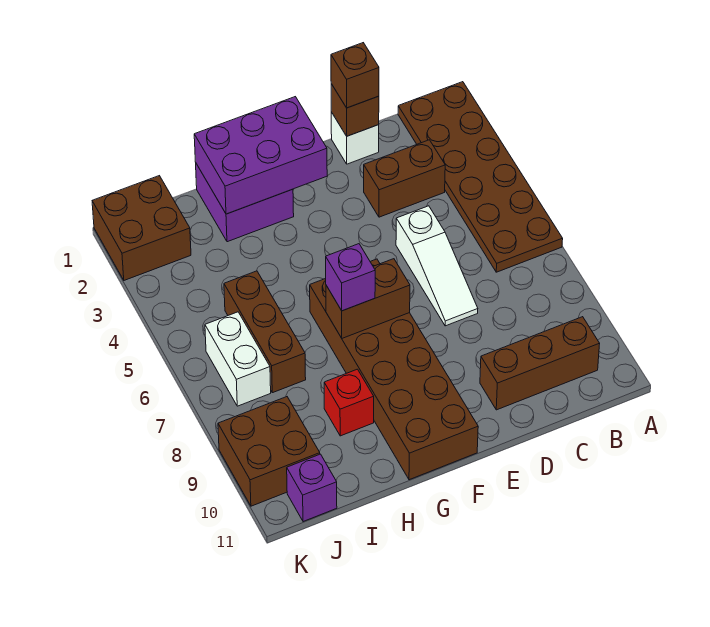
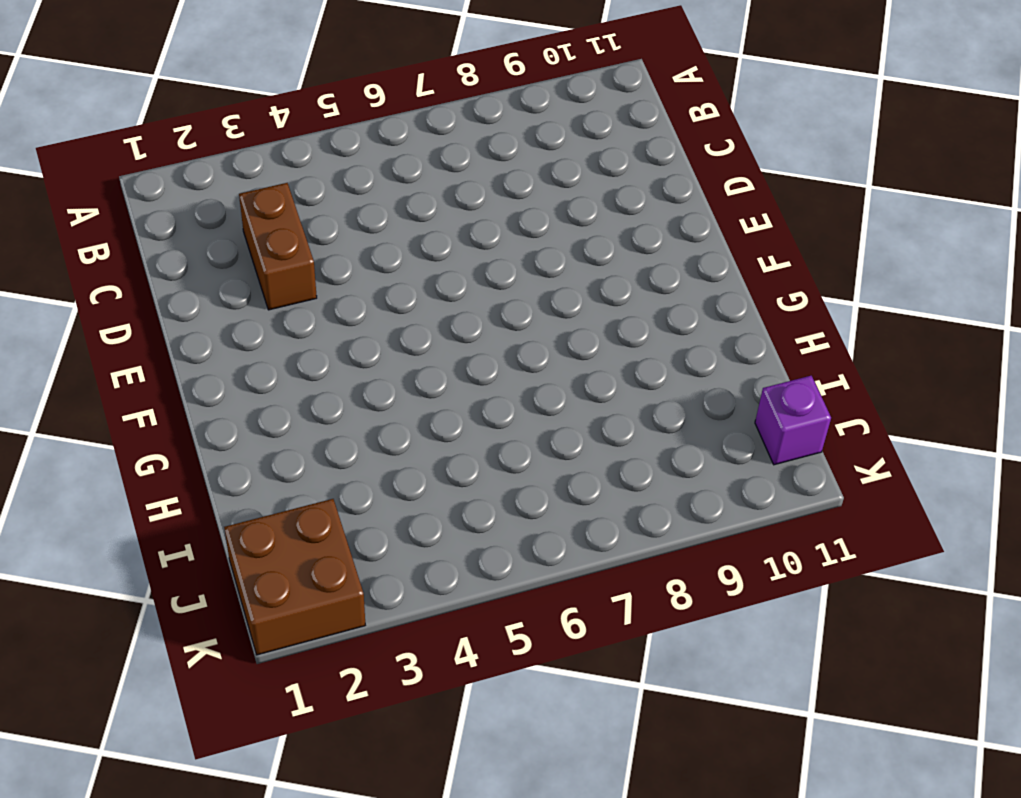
none -> brown plate A1:B6 level 1
none -> brown brick B10:D10 level 1
none -> white brick D1 level 1

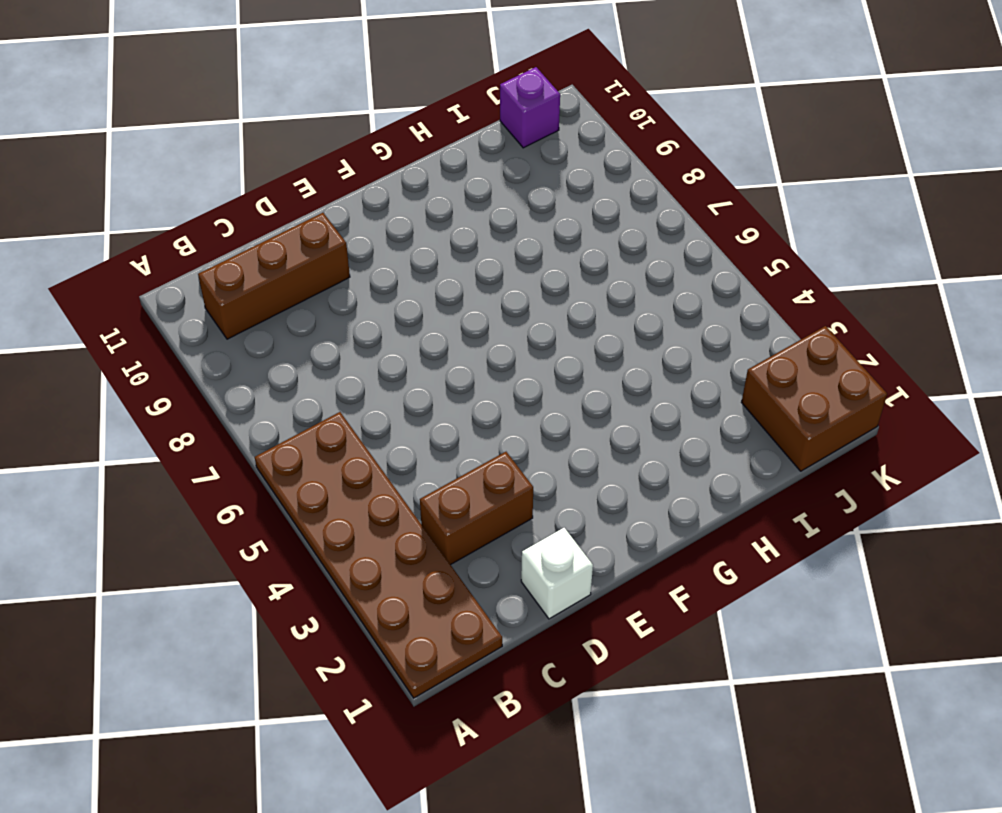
none -> white slope D5:D7 level 1 top 5
none -> brown brick F6:G11 level 1
none -> purple brick G1:H2 level 1

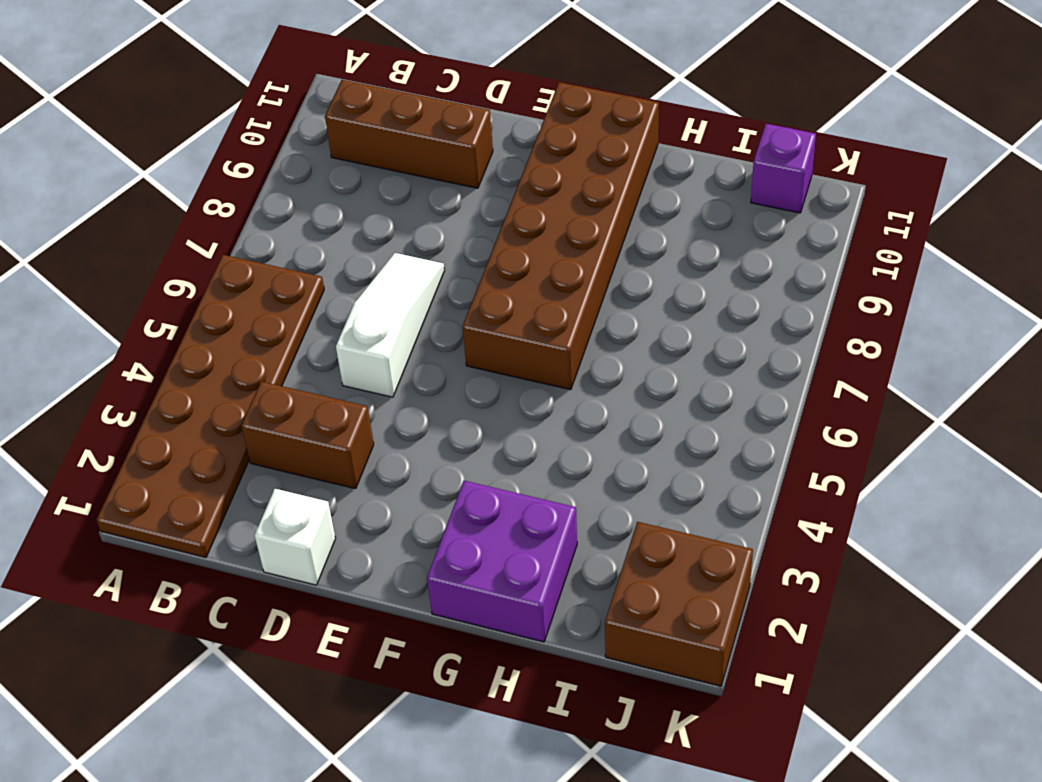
none -> red brick H9 level 1
none -> brown brick I5:I7 level 1
none -> white brick J6:J7 level 1

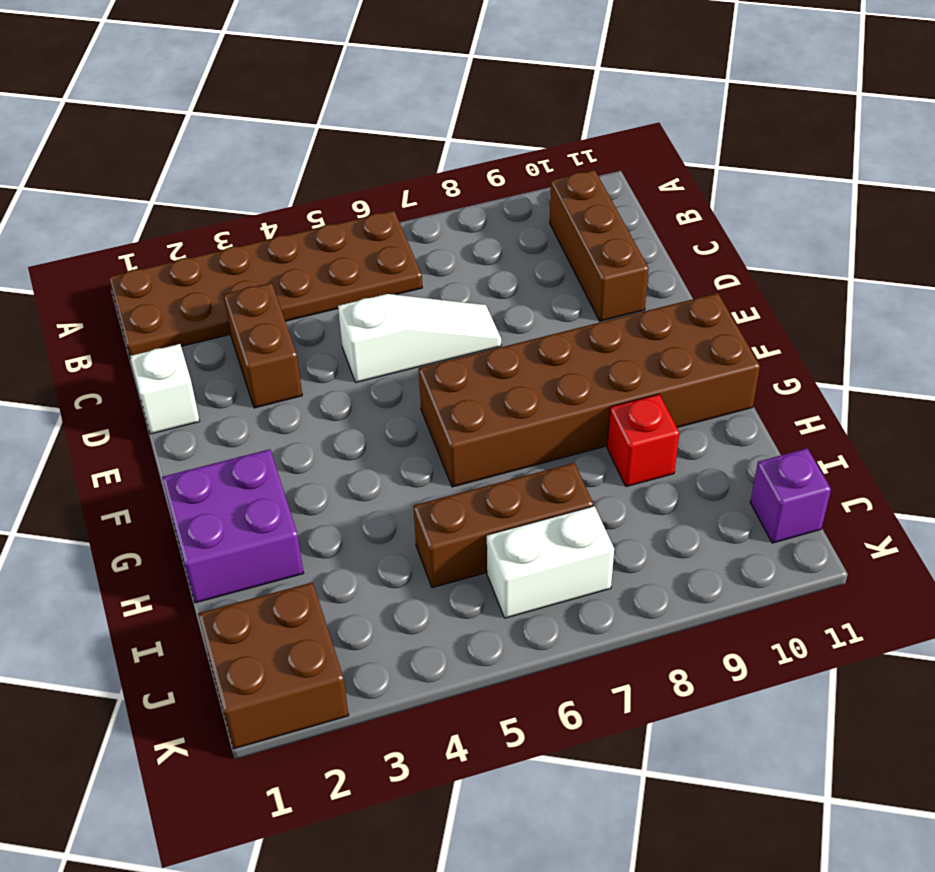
none -> brown brick J9:K10 level 1
none -> brown brick D1 level 2
none -> purple brick F1:H2 level 2

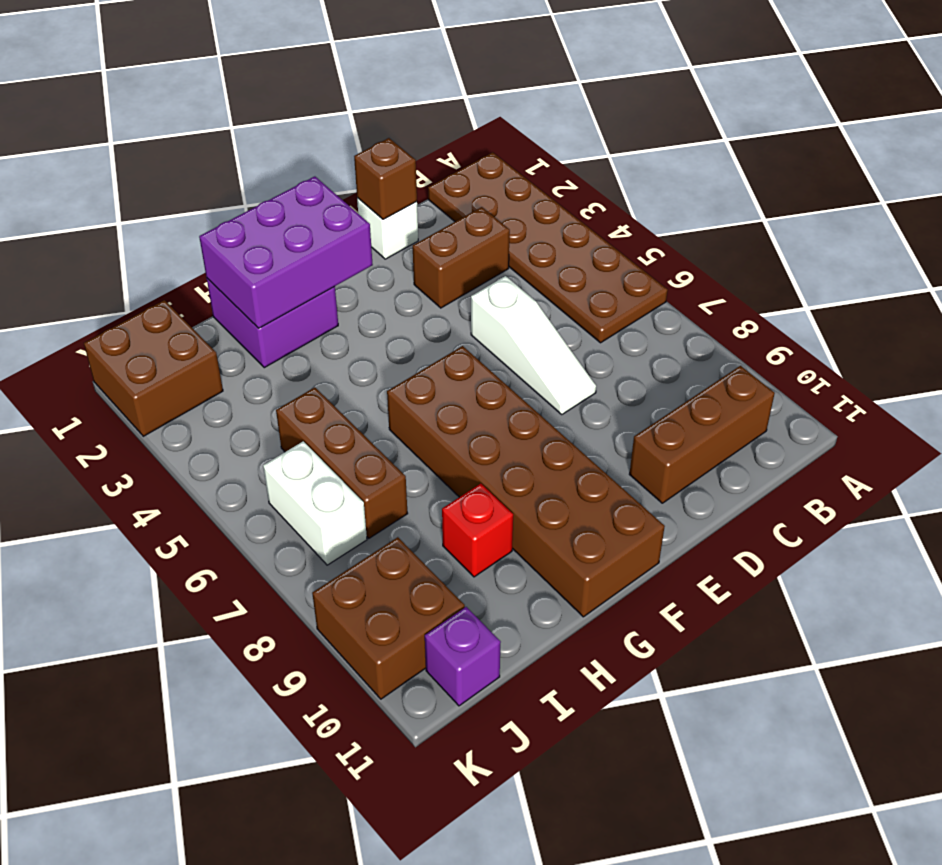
none -> brown brick F7:G7 level 2
none -> brown brick D1 level 3
none -> purple brick G7 level 3

